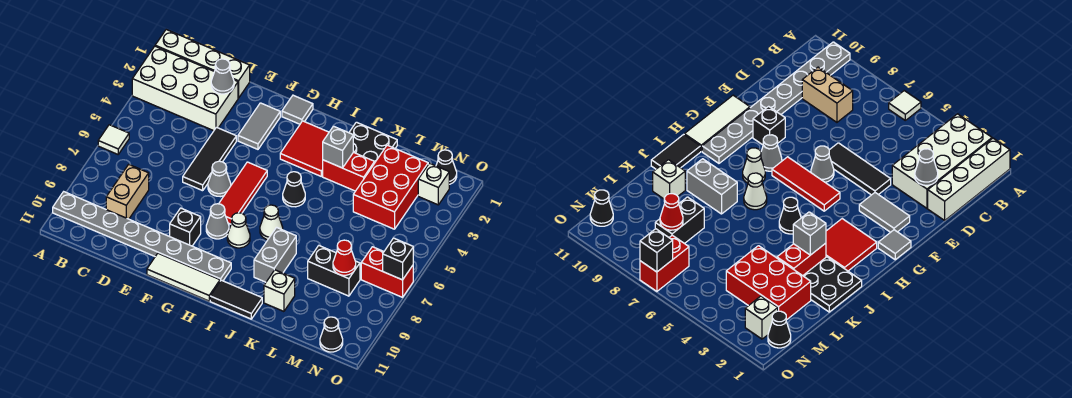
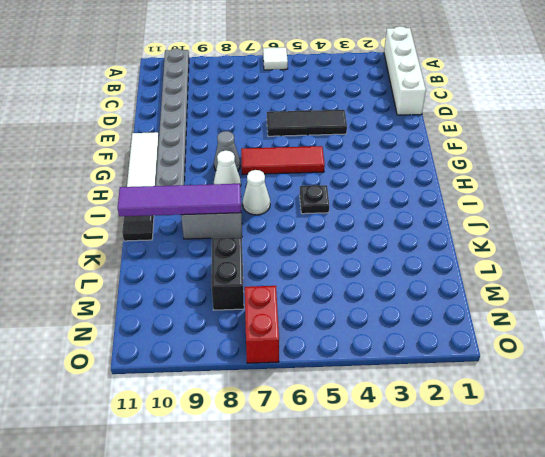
black plate I5 level 1 -> black cone I5 level 1
purple tile J8:J11 level 2 -> none
none -> white brick A2:D3 level 1
none -> tan brick C8:C9 level 1
none -> grey tile F2:F3 level 1
none -> grey cone F6 level 1

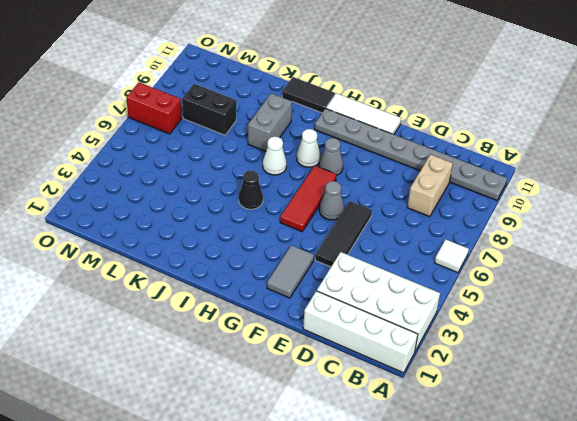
none -> black brick F9 level 1
none -> grey tile G1 level 1
none -> red tile H2:I3 level 1
none -> black plate J1:K2 level 1

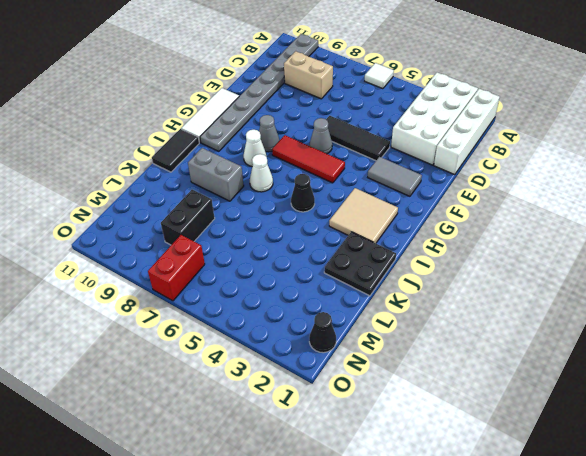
tan tile H2:I3 level 1 -> red tile H2:I3 level 1
none -> black brick F9 level 1
none -> grey tile G1 level 1
none -> red brick J3:K3 level 1
none -> white brick K10 level 1

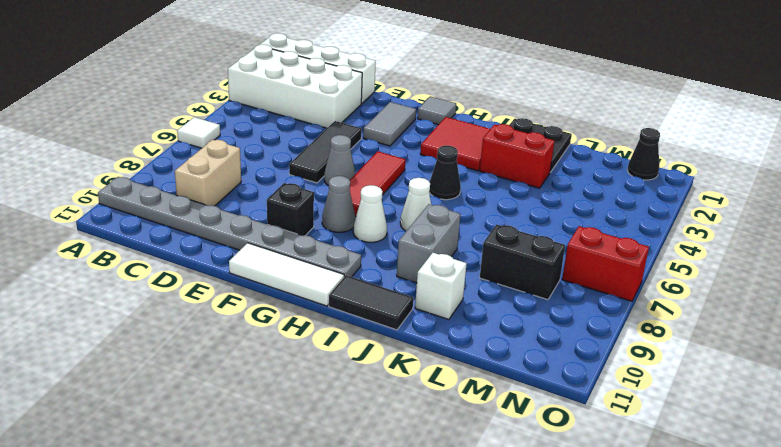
none -> red brick L2:M4 level 1
none -> white brick N2 level 1
none -> black cone N11 level 1
none -> grey cone D2 level 2

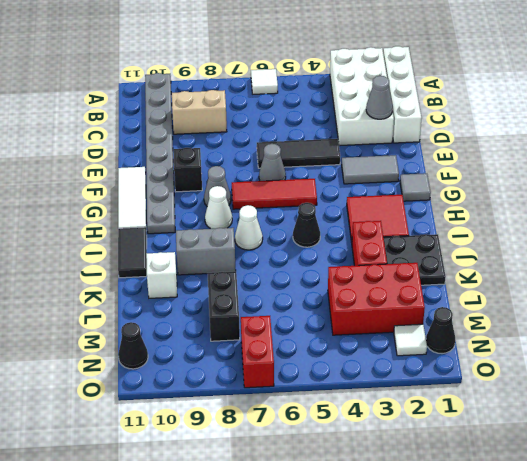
white tile N2 level 1 -> white brick N2 level 1
none -> grey brick J3 level 2
none -> red cone M8 level 2
none -> black brick O7 level 2

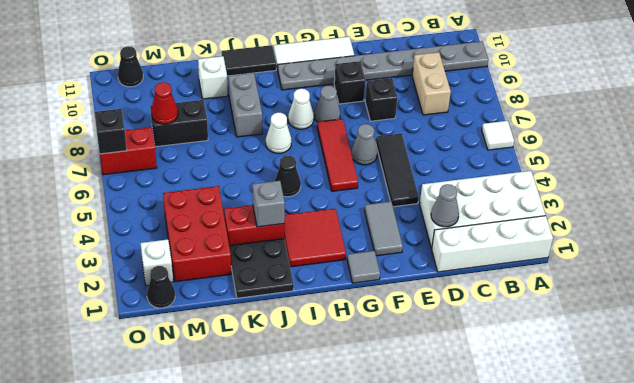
black brick E8 level 1 -> none

